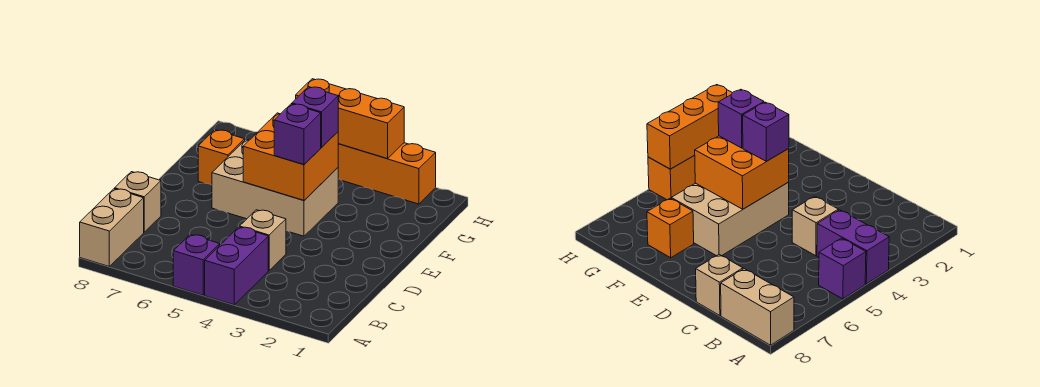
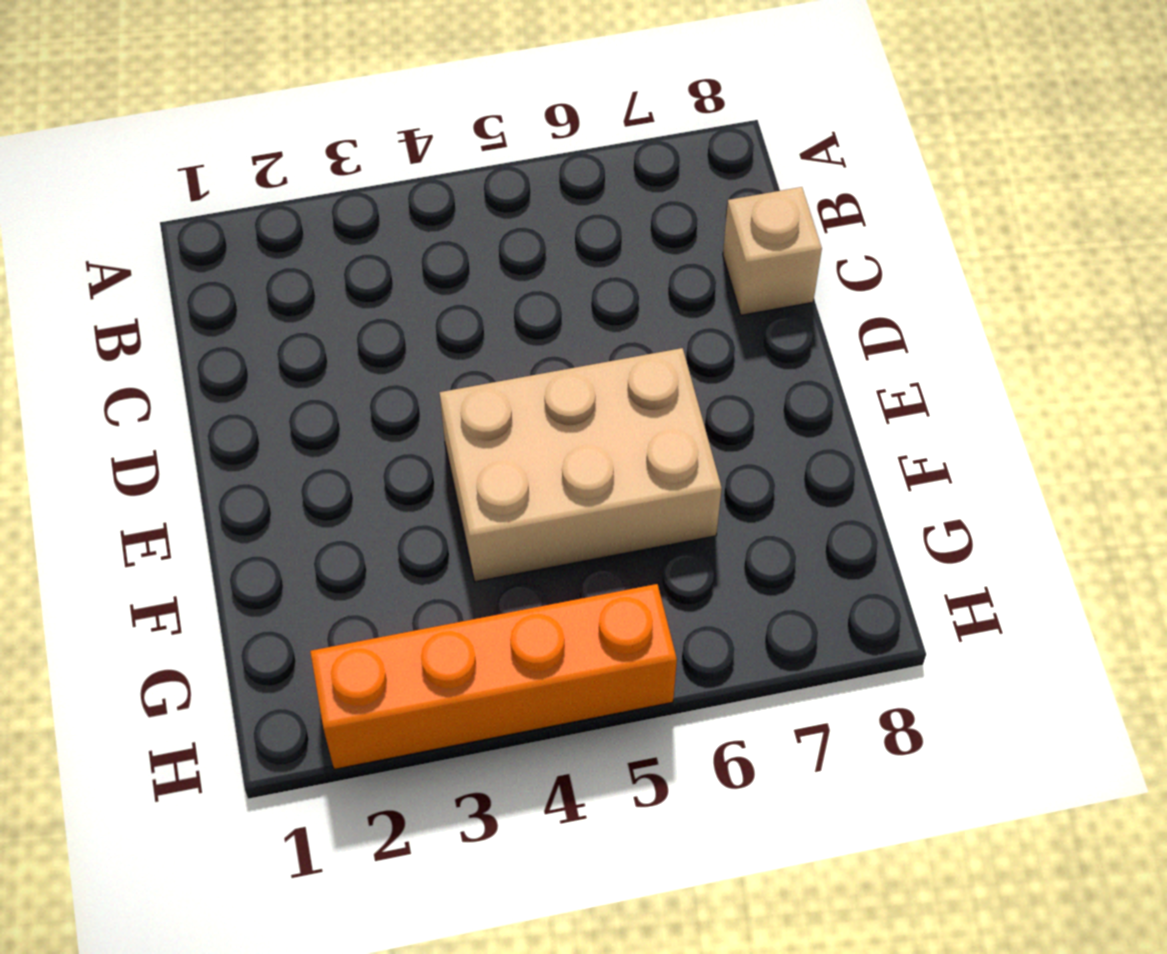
none -> purple brick A4:B4 level 1
none -> purple brick A5 level 1
none -> tan brick A8:B8 level 1

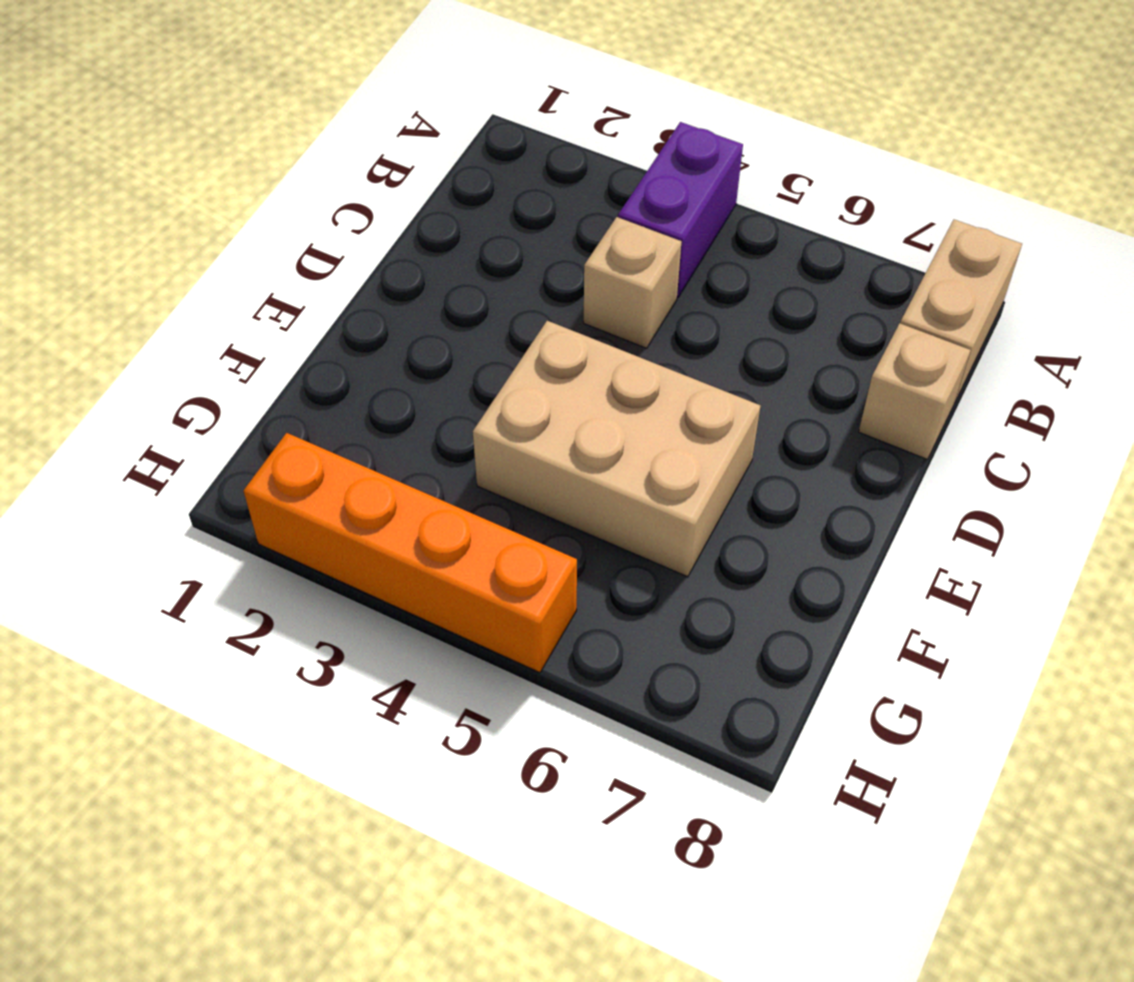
none -> purple brick A5 level 1
none -> orange brick F7 level 1
none -> orange brick E4:F5 level 2

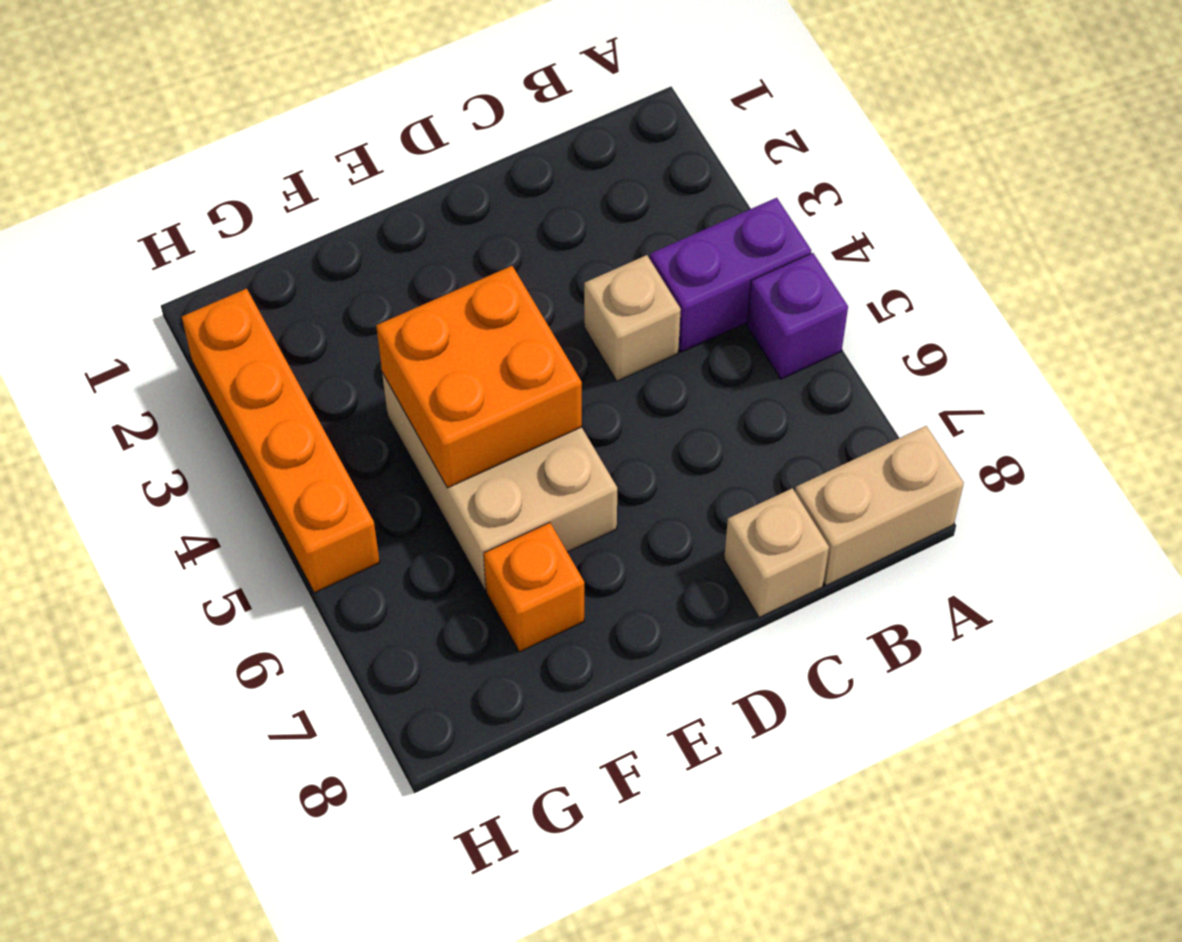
none -> orange brick H3:H5 level 2
none -> purple brick E4 level 3
none -> purple brick F4 level 3

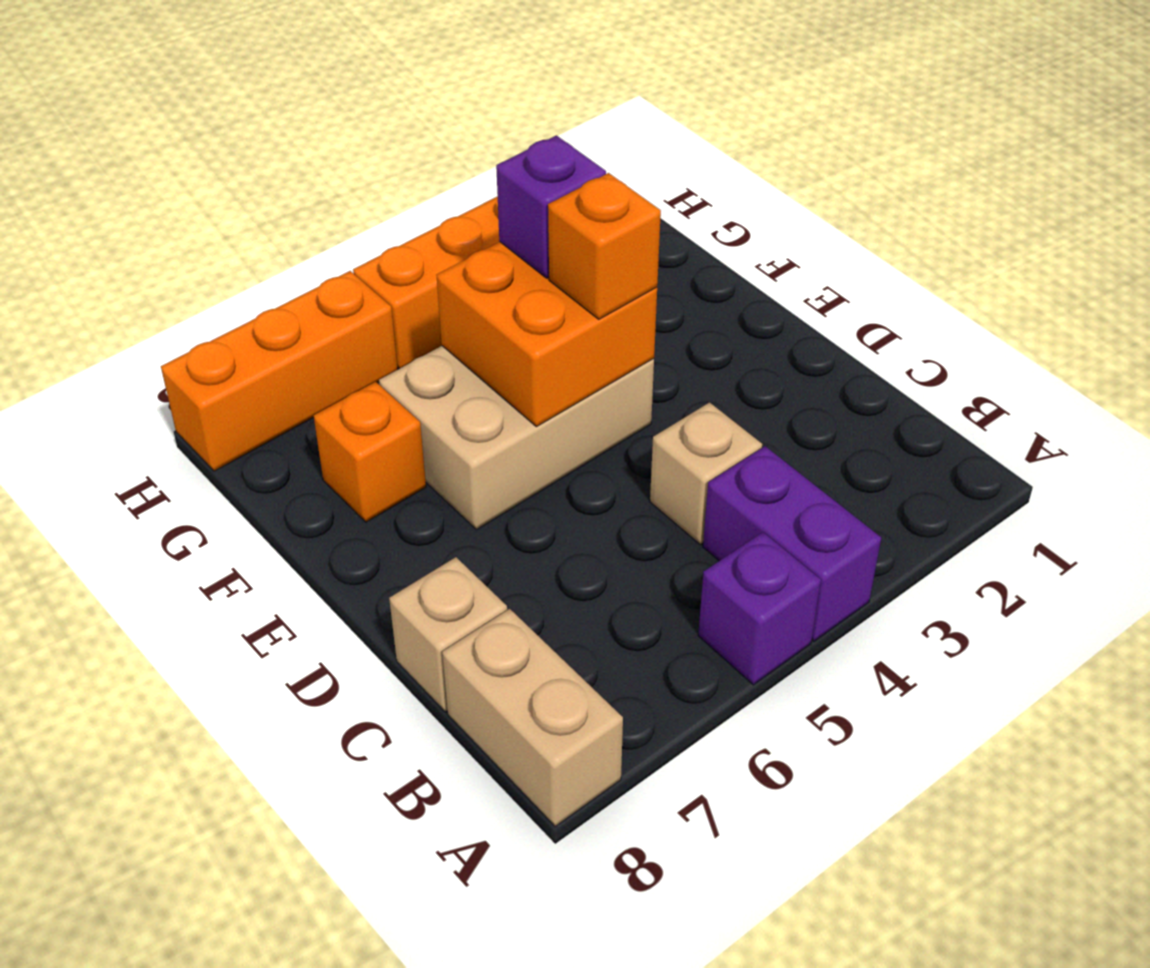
orange brick E4 level 3 -> purple brick E4 level 3
orange brick H6:H8 level 1 -> orange brick H3:H5 level 2

